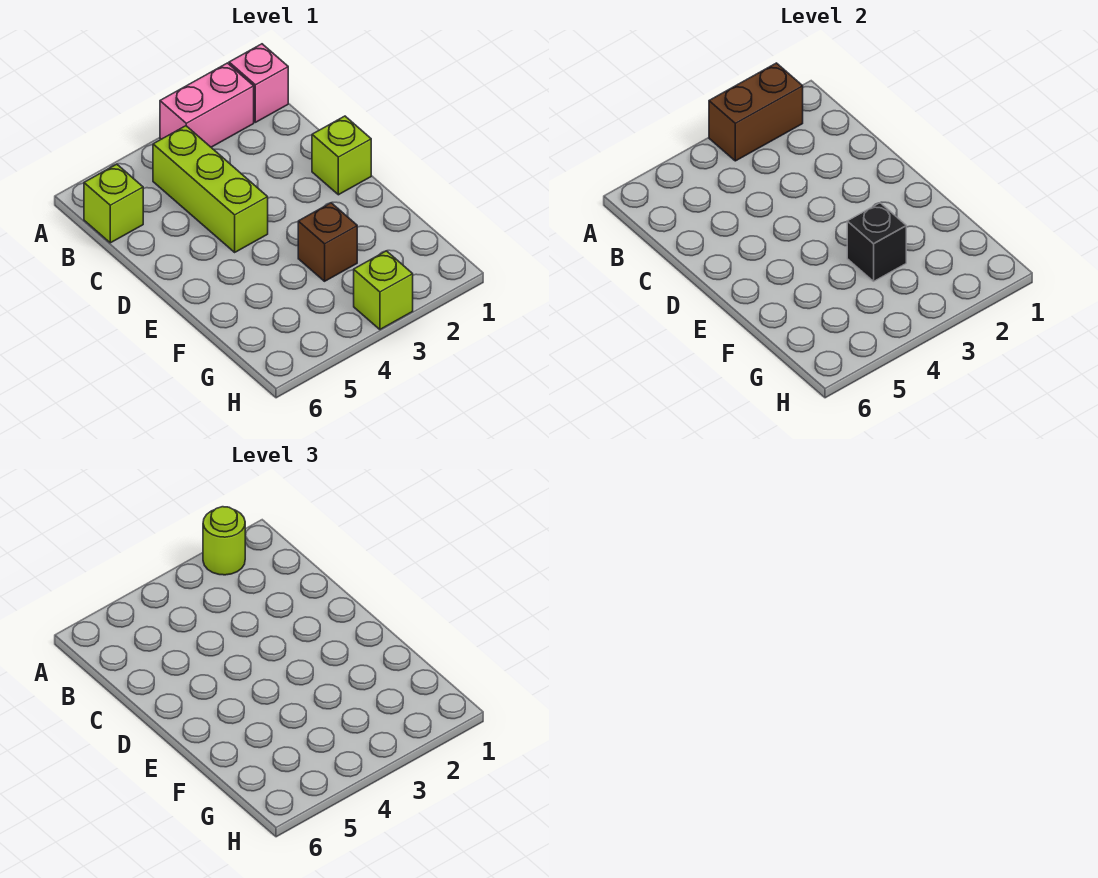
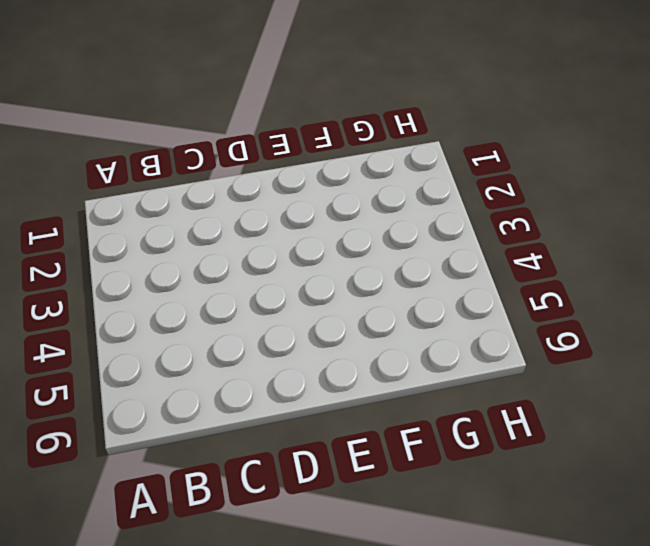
none -> pink brick A1 level 1
none -> pink brick A2:A3 level 1

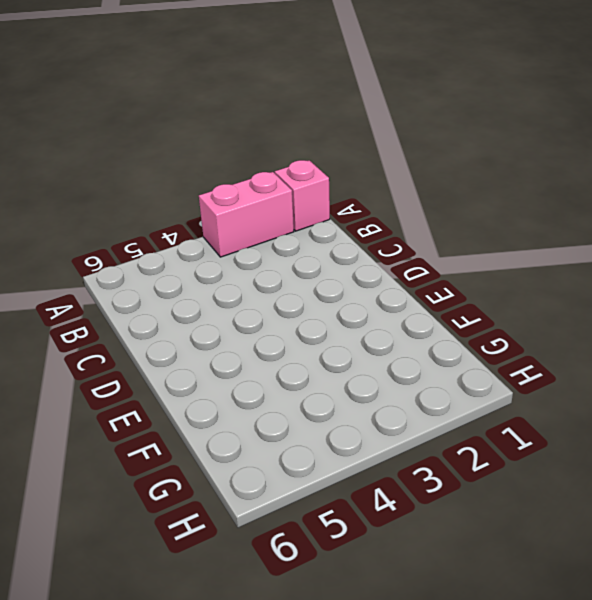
none -> lime brick B4:D4 level 1
none -> lime brick B6 level 1

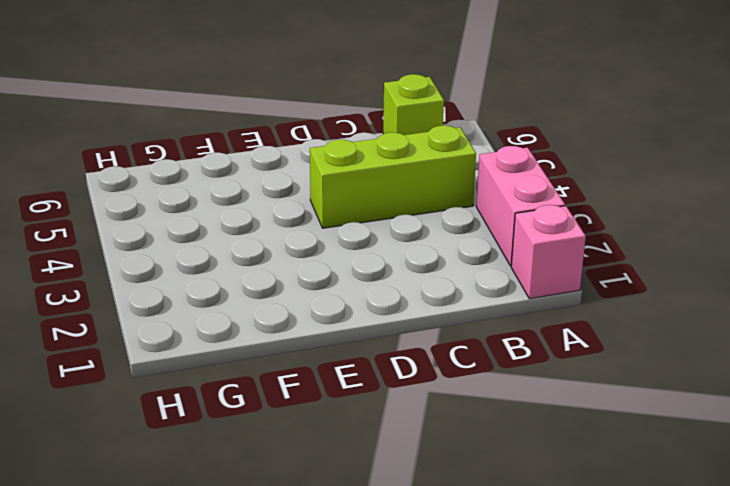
none -> lime brick D1 level 1
none -> brown brick F3 level 1

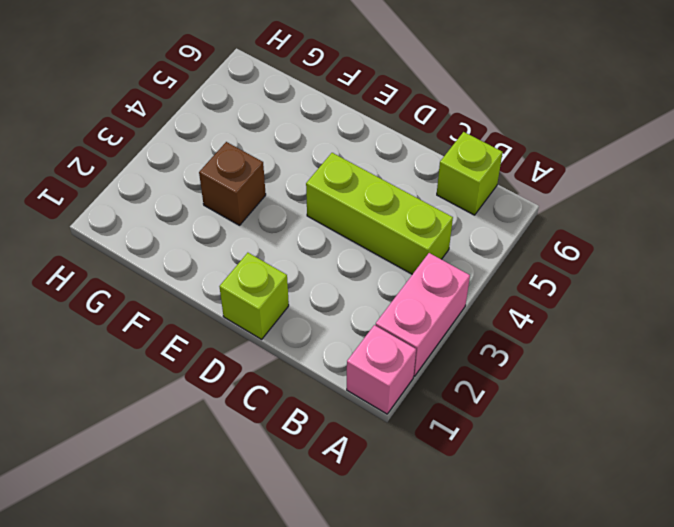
none -> lime brick H3 level 1
none -> brown brick A2:A3 level 2

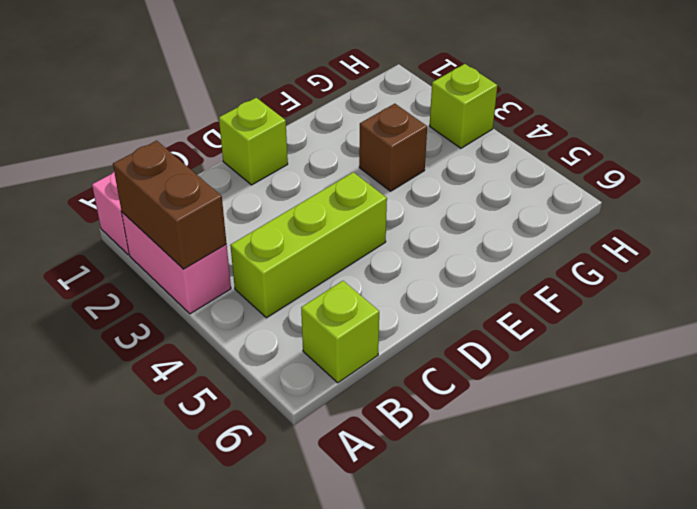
none -> black brick F3 level 2
none -> lime round brick A2 level 3

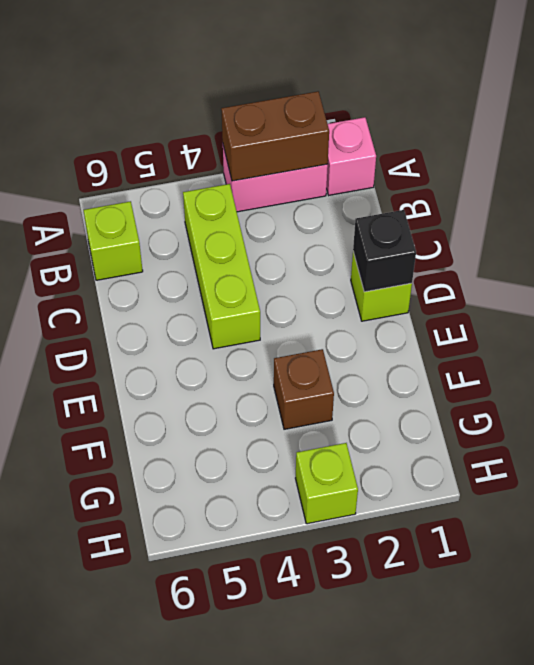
black brick D1 level 2 -> black brick F3 level 2
none -> lime round brick A2 level 3

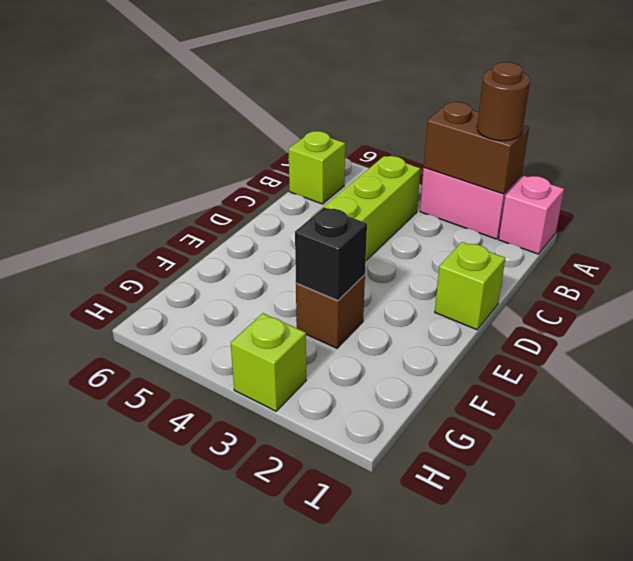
brown round brick A2 level 3 -> lime round brick A2 level 3

